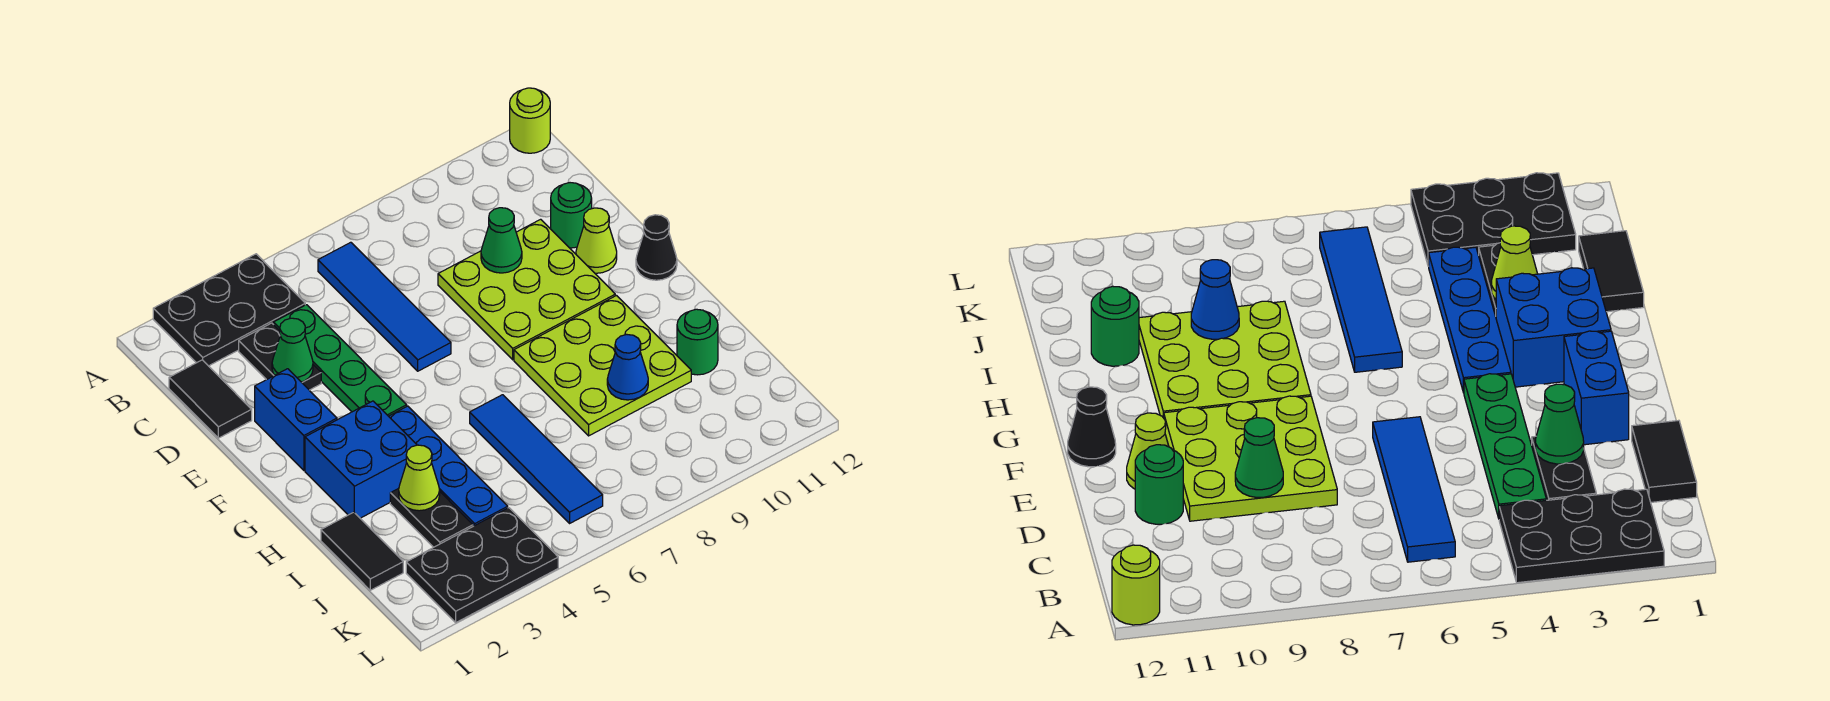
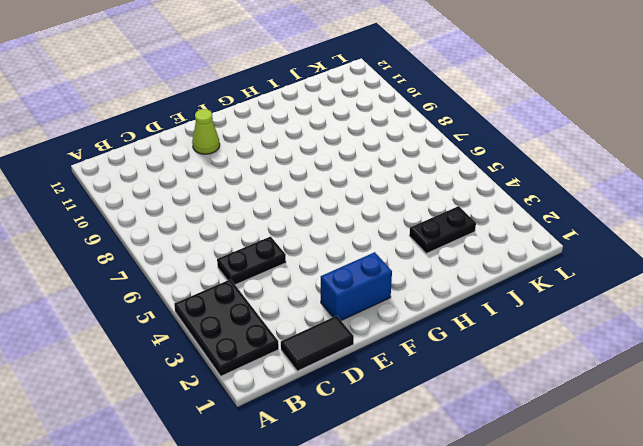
black plate C5:D5 level 1 -> black plate C3:D3 level 1
none -> lime round brick A12 level 1
none -> blue tile B6:E6 level 1
none -> green plate C4:F4 level 1

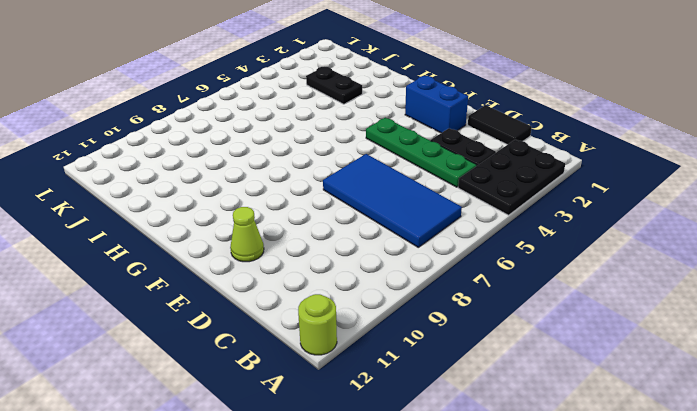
blue tile B6:E7 level 1 -> blue tile B6:E6 level 1
none -> lime plate D8:F10 level 1
none -> green round brick D11 level 1
none -> black cone F12 level 1

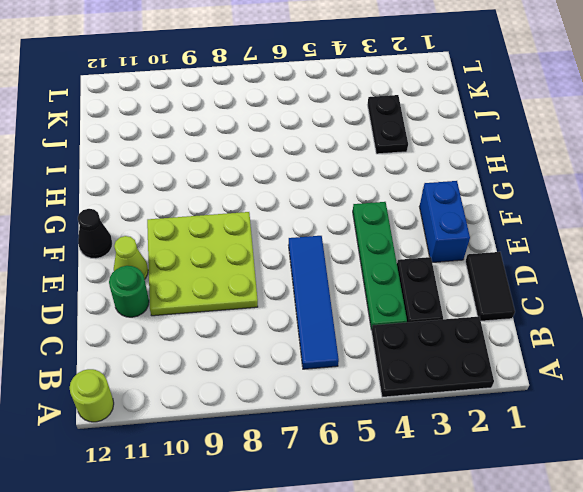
none -> blue brick G2:H3 level 1
none -> blue plate G4:J4 level 1
none -> lime plate G8:I10 level 1

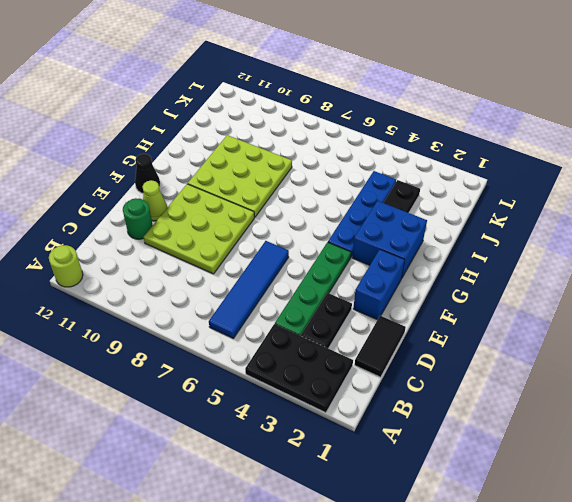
none -> blue tile H6:K6 level 1
none -> black tile I1:J1 level 1
none -> green round brick I11 level 1

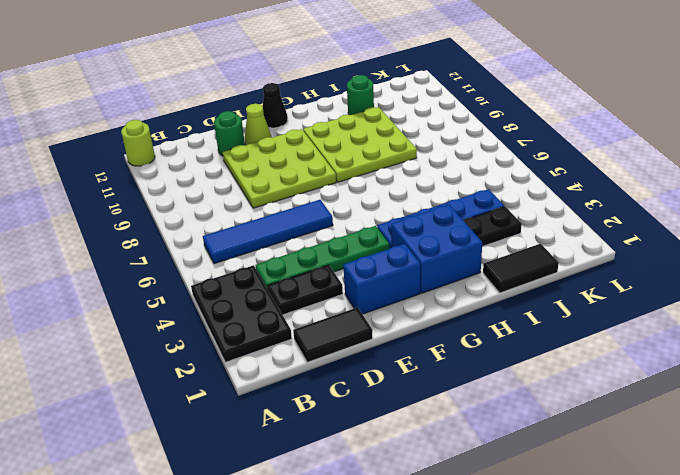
none -> blue tile H6:K6 level 1
none -> black plate K2:L4 level 1
none -> green cone D3 level 2

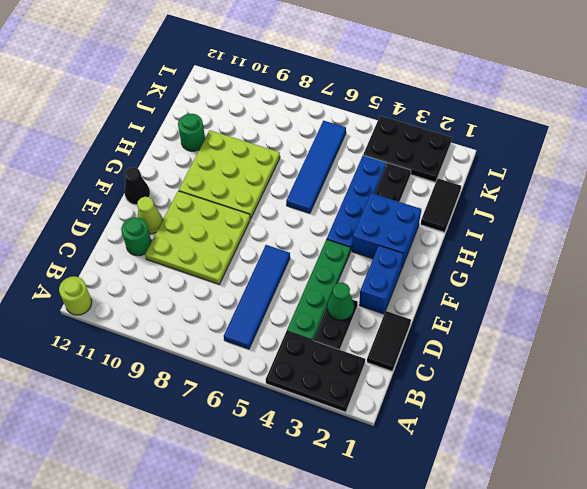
none -> green cone D9 level 2
none -> lime cone I3 level 2
none -> blue cone I9 level 2

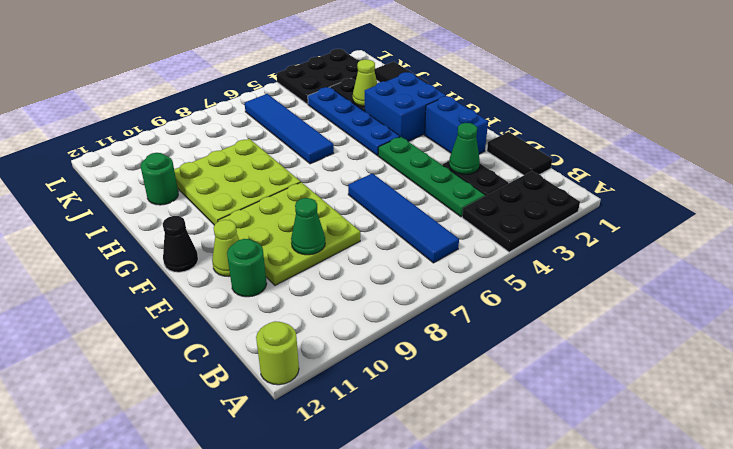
none -> blue cone I9 level 2

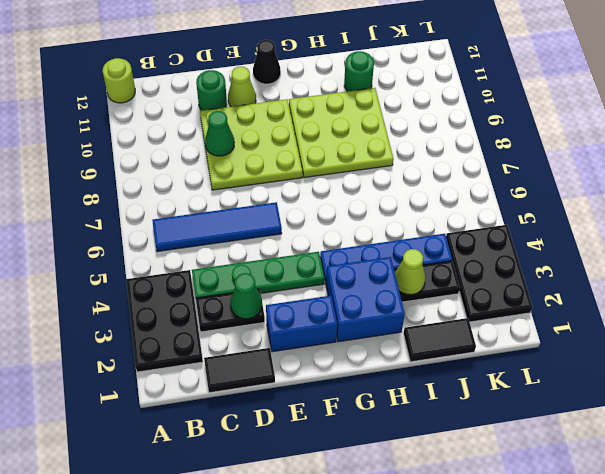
none -> blue tile H6:K6 level 1
none -> blue cone I9 level 2

